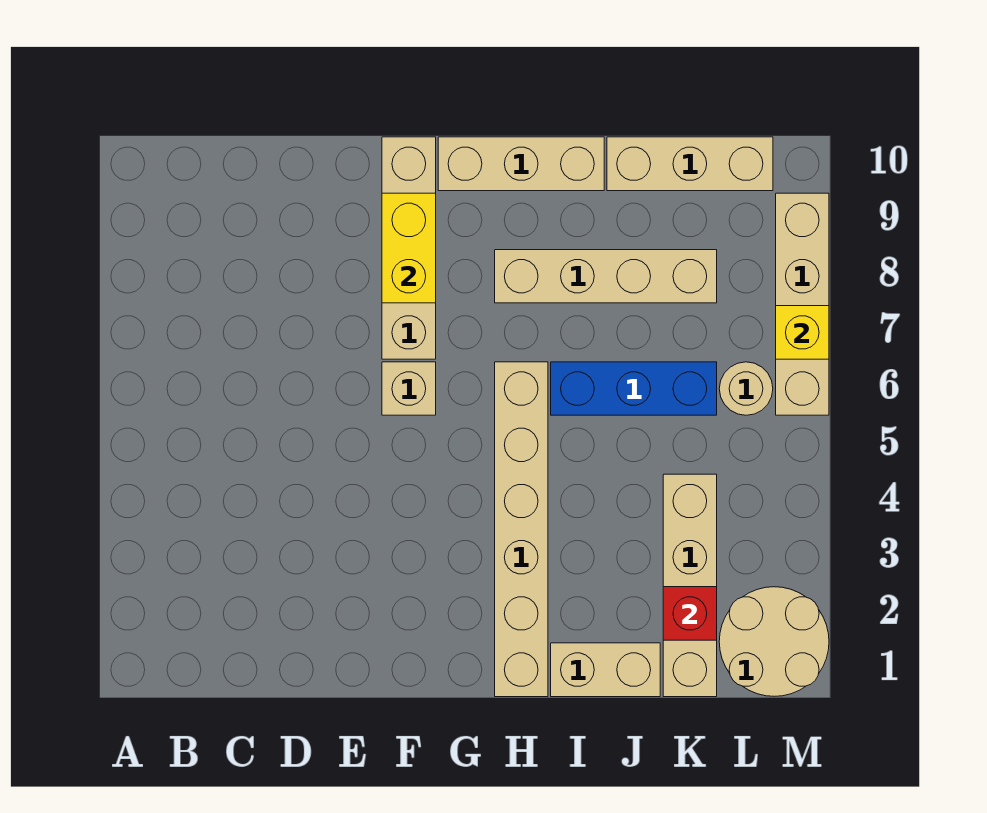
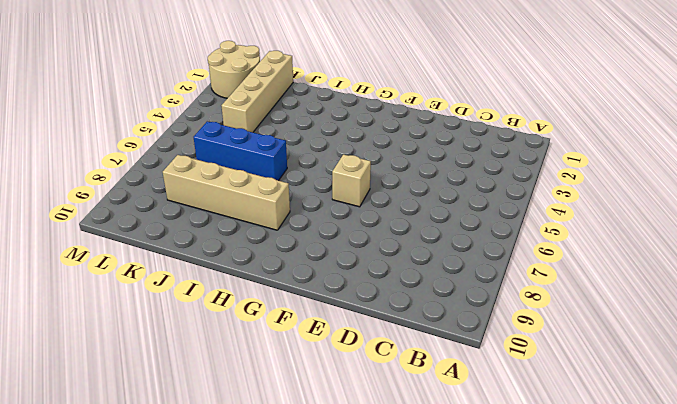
none -> tan brick F7:F10 level 1
none -> tan brick G10:I10 level 1
none -> tan brick H1:H6 level 1

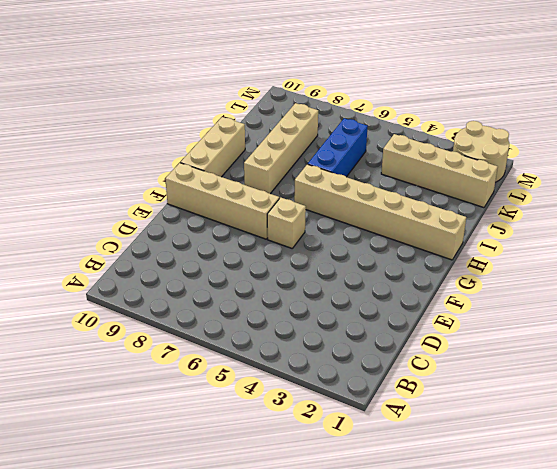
none -> tan brick I1:J1 level 1
none -> tan brick J10:L10 level 1
none -> tan round brick L6 level 1

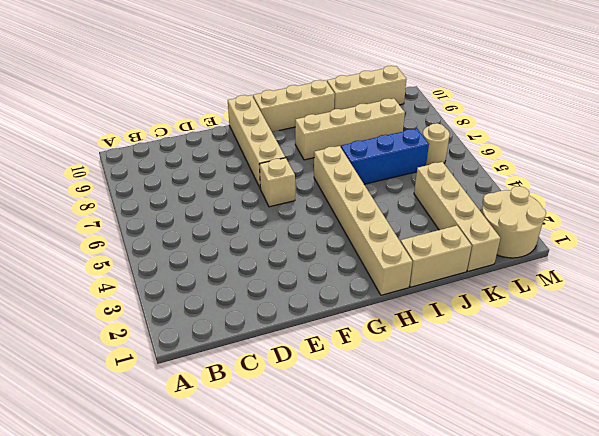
none -> tan brick M6:M9 level 1
none -> yellow brick F8:F9 level 2
none -> red brick K2 level 2

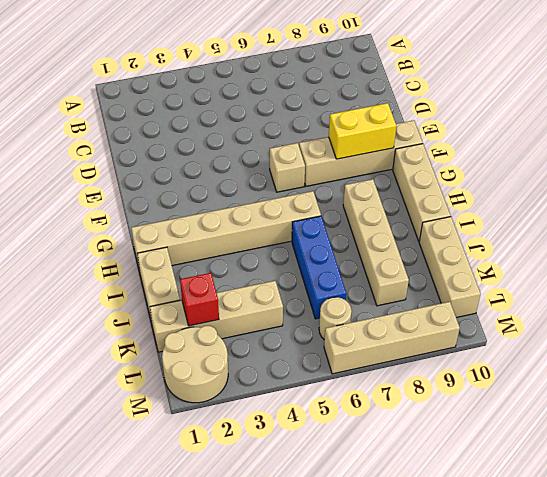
none -> yellow brick M7 level 2

